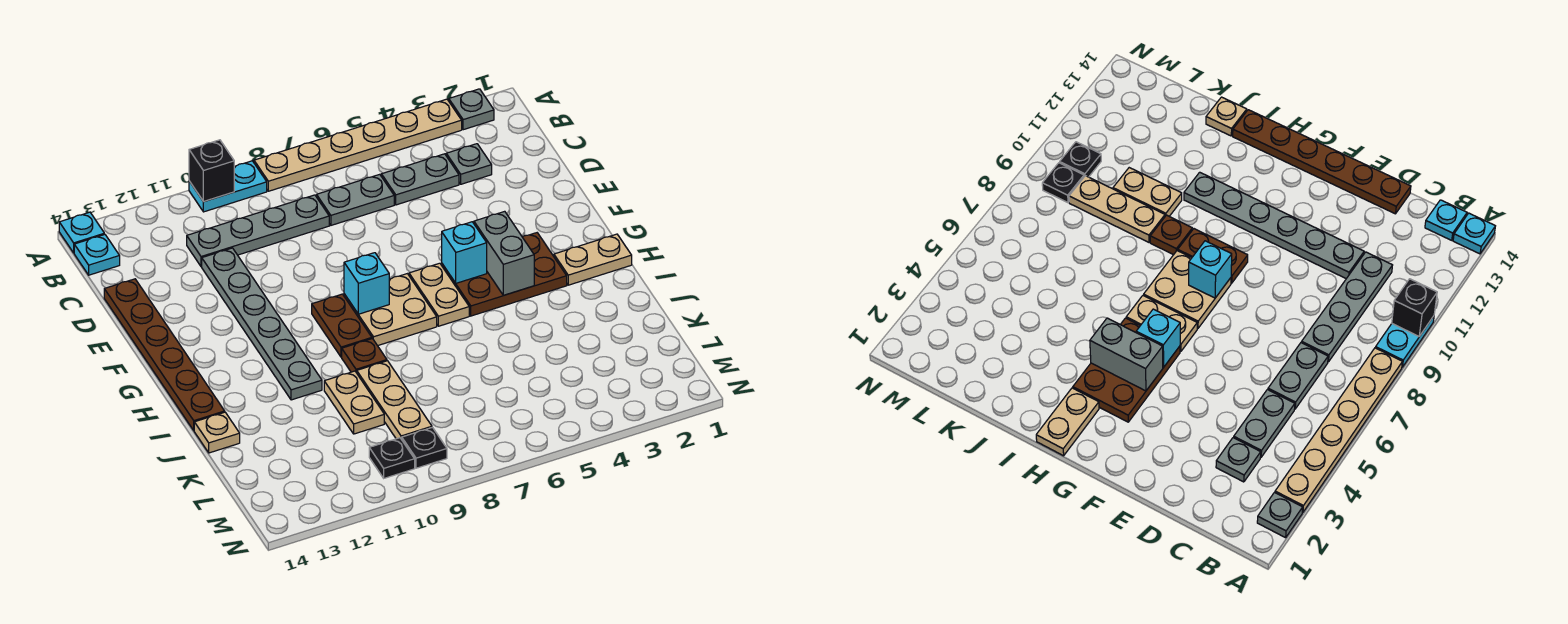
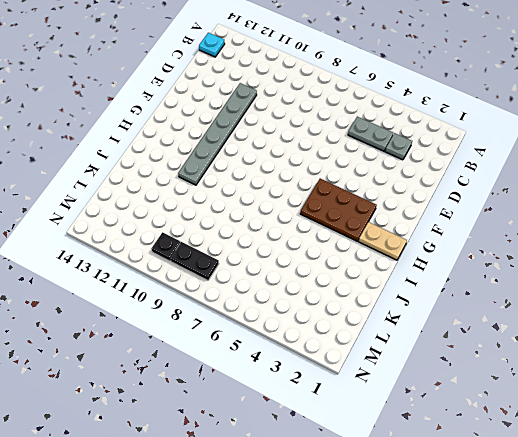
black plate M8:M9 level 1 -> black plate M9 level 1
none -> grey plate A2 level 1
none -> tan plate A3:A8 level 1
none -> cyan plate A9:A10 level 1

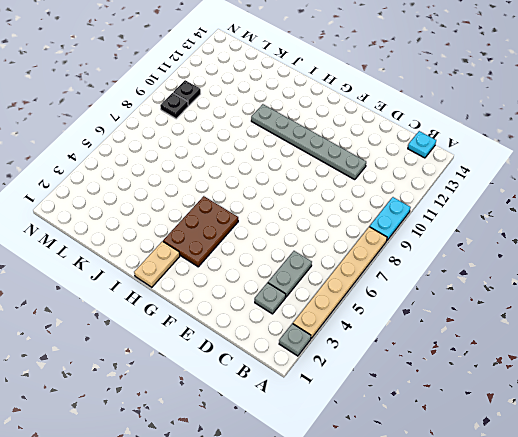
none -> cyan plate A14 level 1
none -> grey plate C6:C7 level 1
none -> grey plate C8:C11 level 1

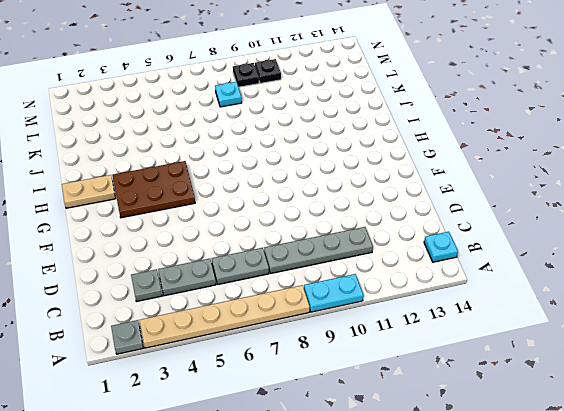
cyan plate L8 level 1 -> cyan plate A14 level 1
none -> grey plate D11:I11 level 1
none -> brown plate D14:I14 level 1
none -> tan plate G6:H6 level 1

